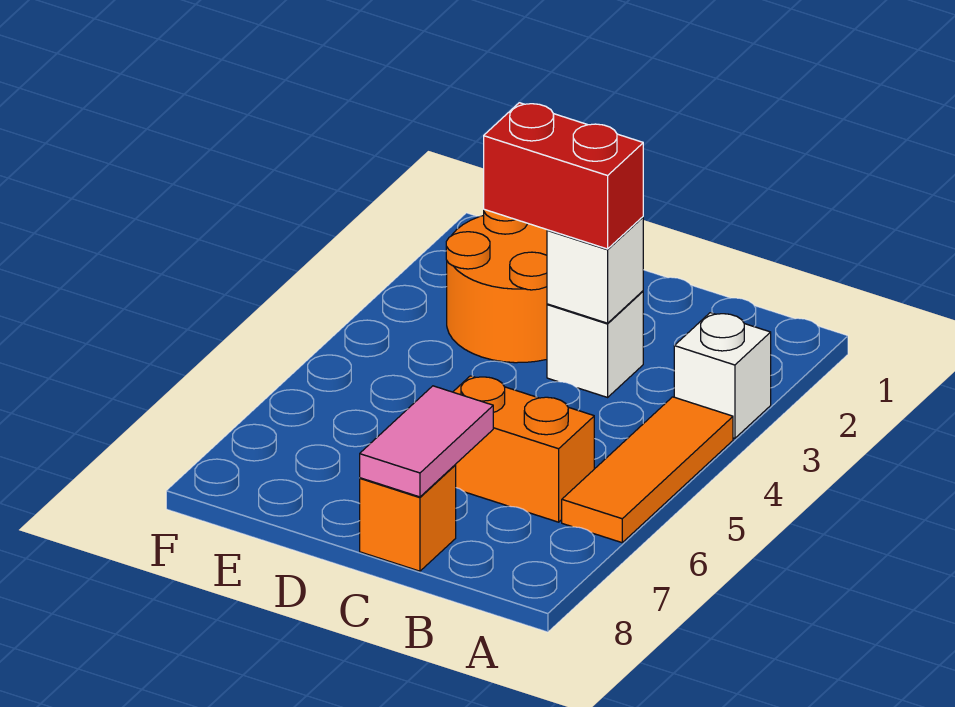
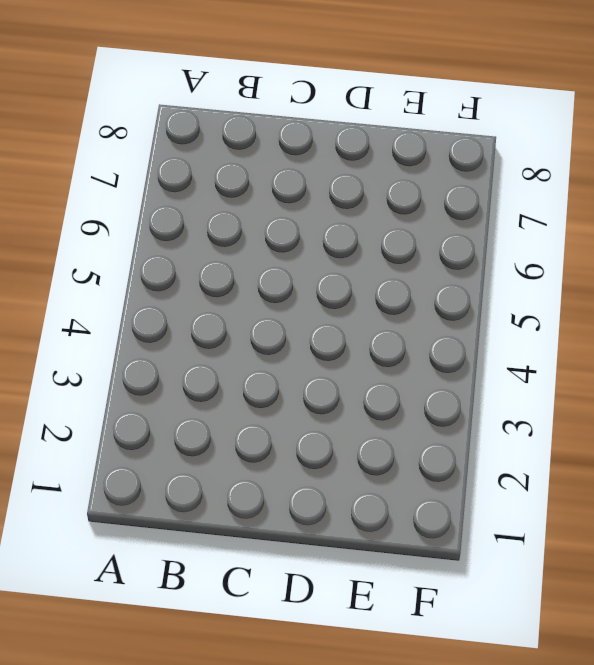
none -> white brick A3 level 1
none -> orange tile A4:A6 level 1

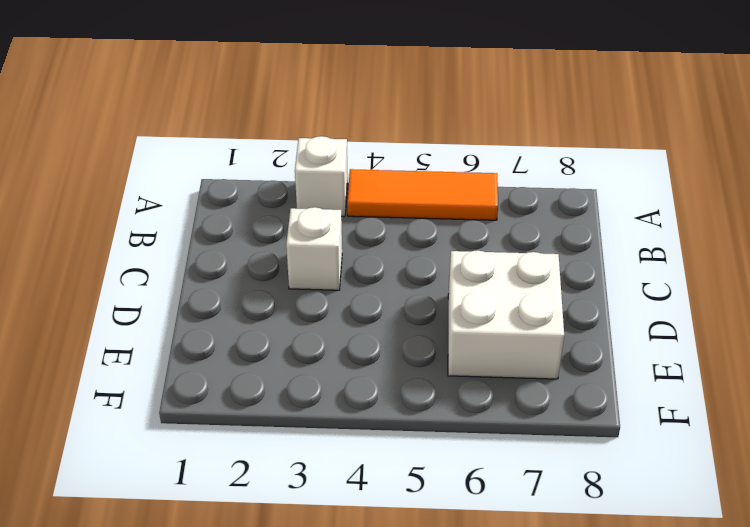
white brick D6:E7 level 1 -> none
none -> orange brick B6:C6 level 1
none -> orange brick C8 level 1

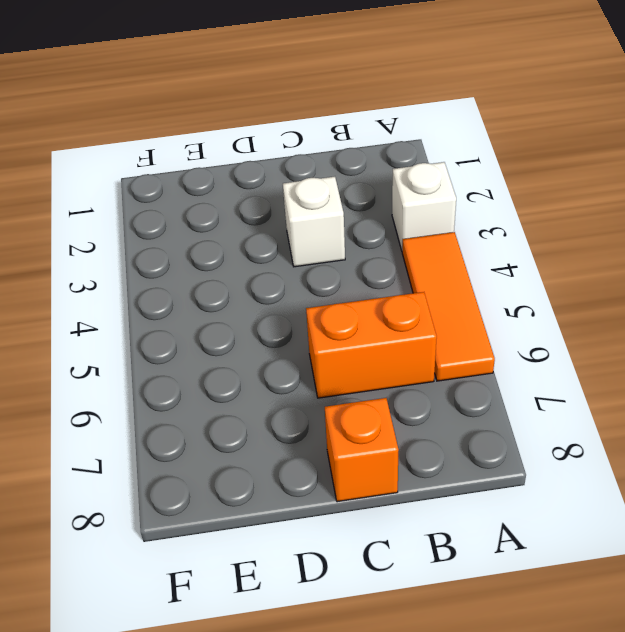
none -> orange round brick D2:E3 level 1
none -> white brick C3 level 2

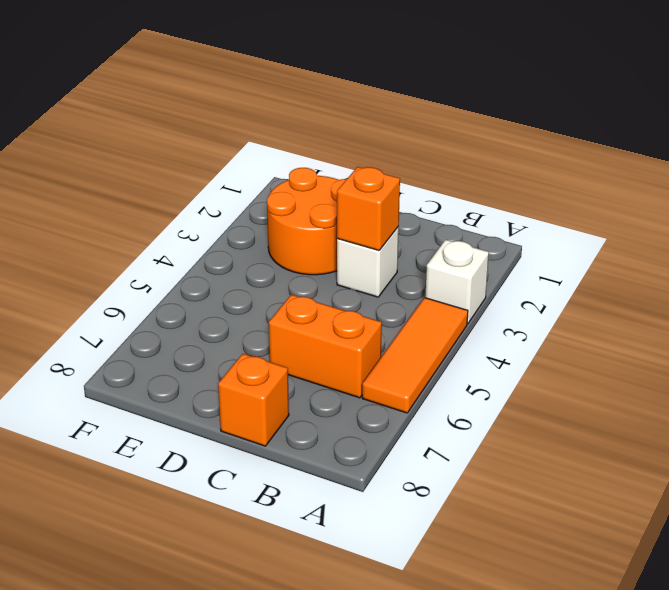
orange brick C3 level 2 -> white brick C3 level 2
none -> pink tile C7:C8 level 2
none -> red brick C3:D3 level 3

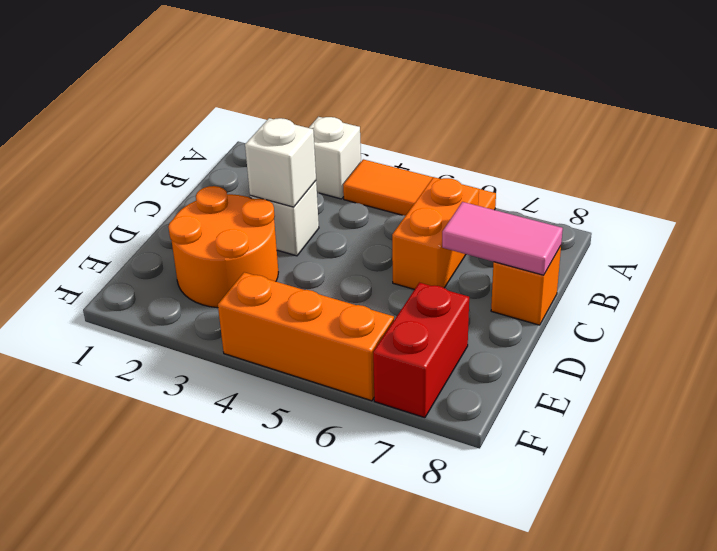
red brick E7:F7 level 1 -> red brick C3:D3 level 3
orange brick F4:F6 level 1 -> none

